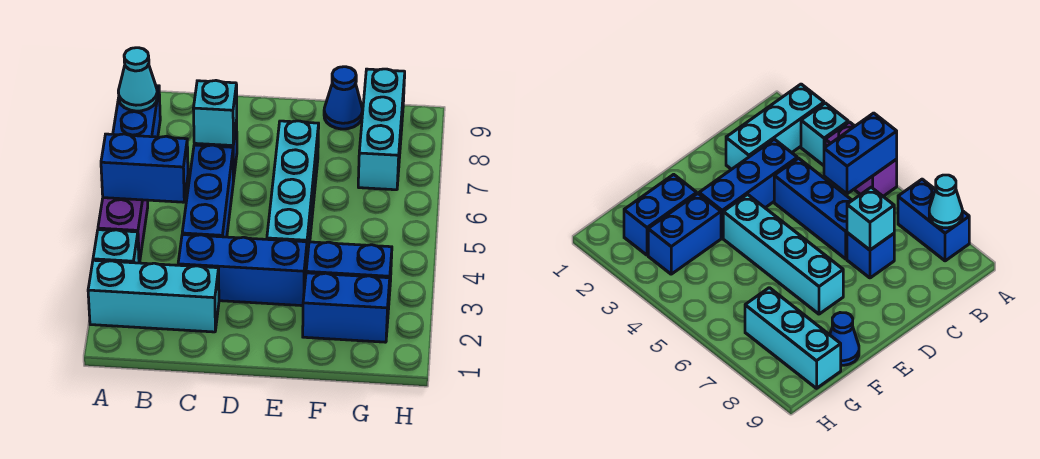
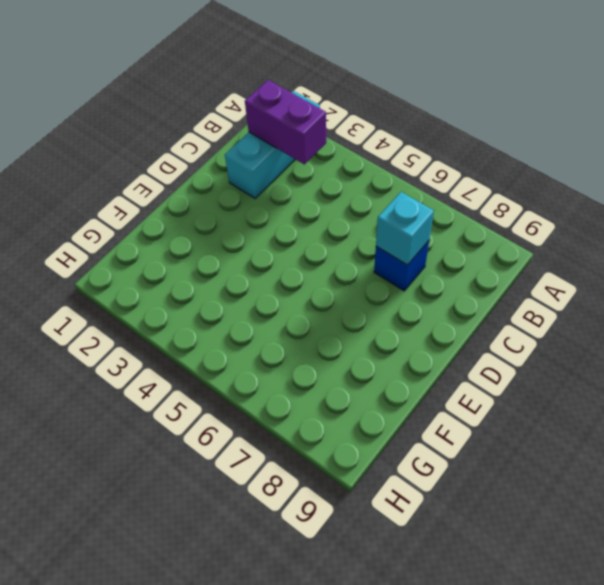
purple brick B2:B3 level 2 -> purple brick A4:A5 level 1
none -> cyan brick A3 level 1
none -> blue brick A7:A8 level 1
none -> blue brick C3:E3 level 1

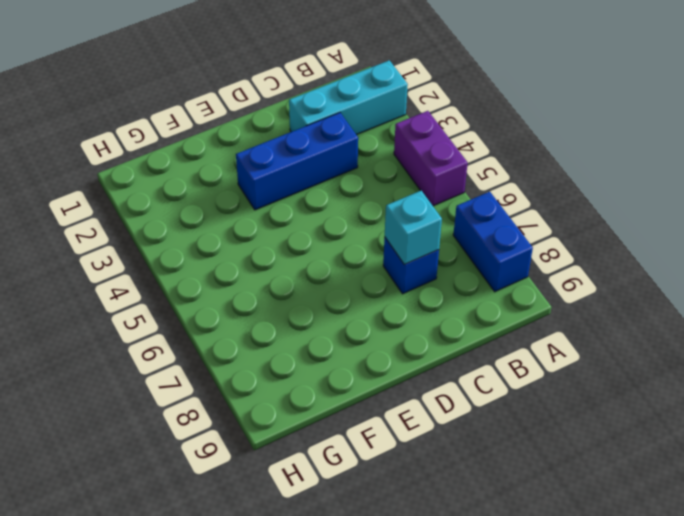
none -> cyan brick A3 level 1
none -> blue brick C4:C6 level 1
none -> cyan brick E4:E7 level 1

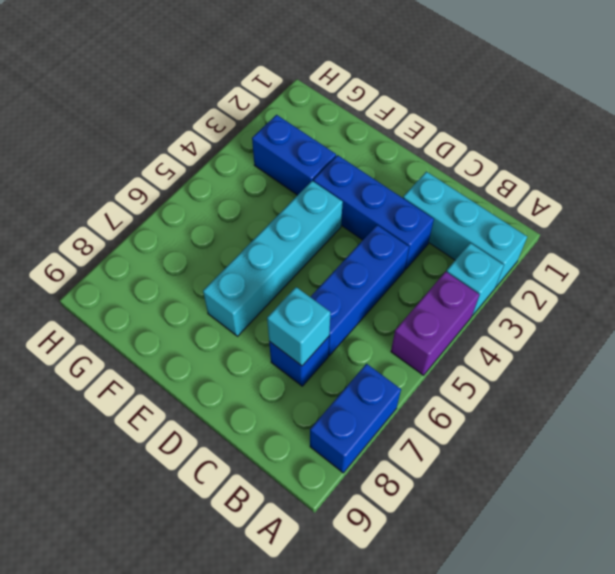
none -> blue brick F2:G2 level 1
none -> blue cone F9 level 1
none -> cyan brick G7:G9 level 1

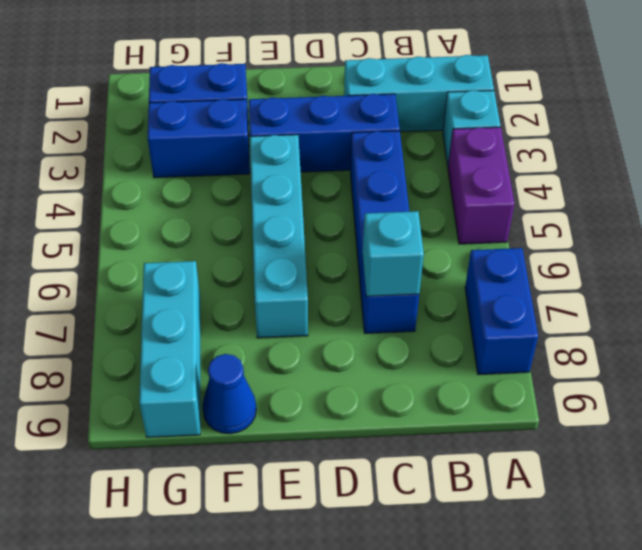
none -> blue brick A5:B5 level 2
none -> cyan cone A8 level 2

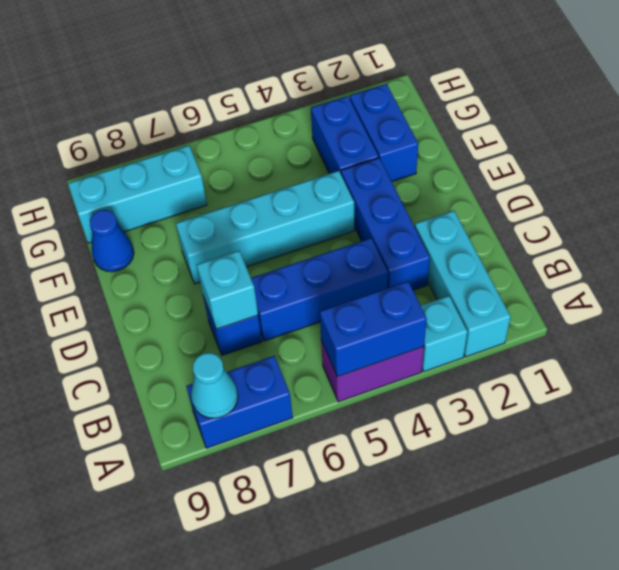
blue brick A4:A5 level 2 -> blue brick A5:B5 level 2

